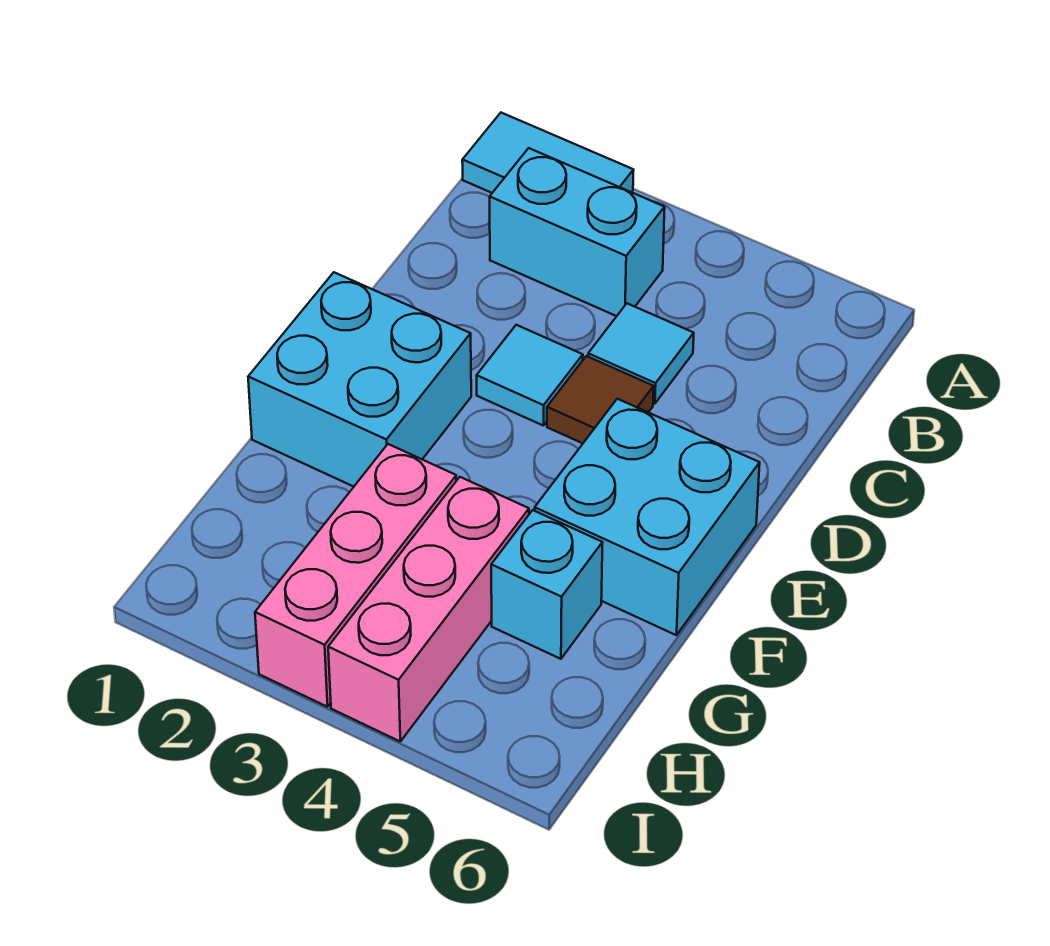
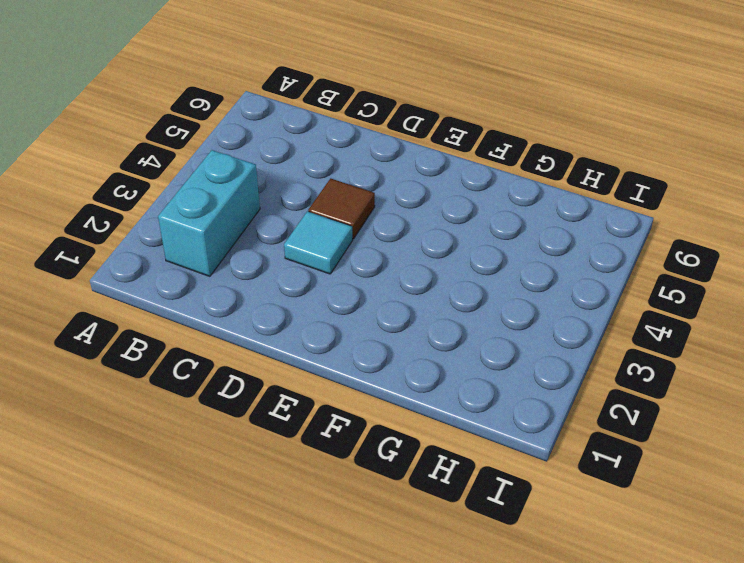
none -> cyan tile A1:A2 level 1
none -> cyan tile C4 level 1

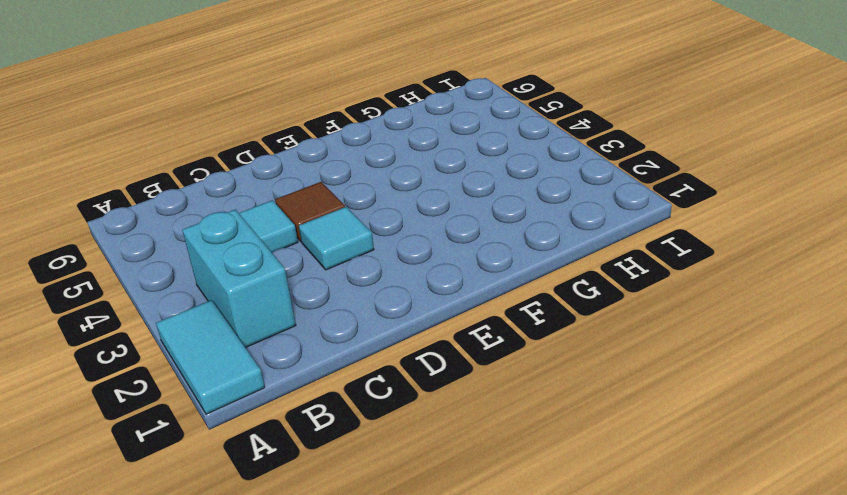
none -> cyan brick E1:F2 level 1
none -> cyan brick E5:F6 level 1

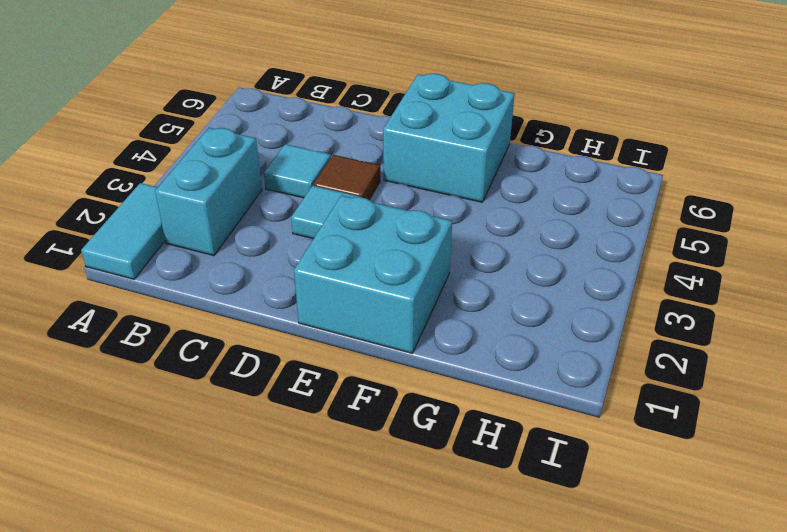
none -> pink brick G3:I3 level 1
none -> pink brick G4:I4 level 1

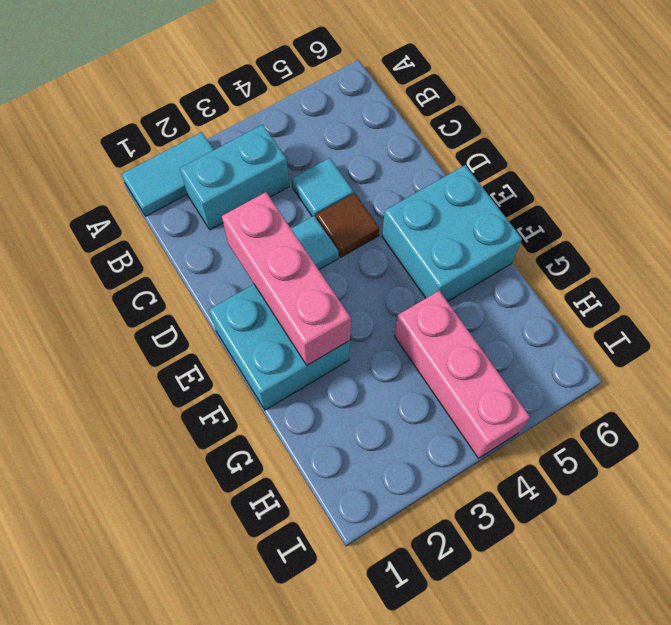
pink brick D2:F2 level 2 -> pink brick G3:I3 level 1
none -> cyan brick G5 level 1

